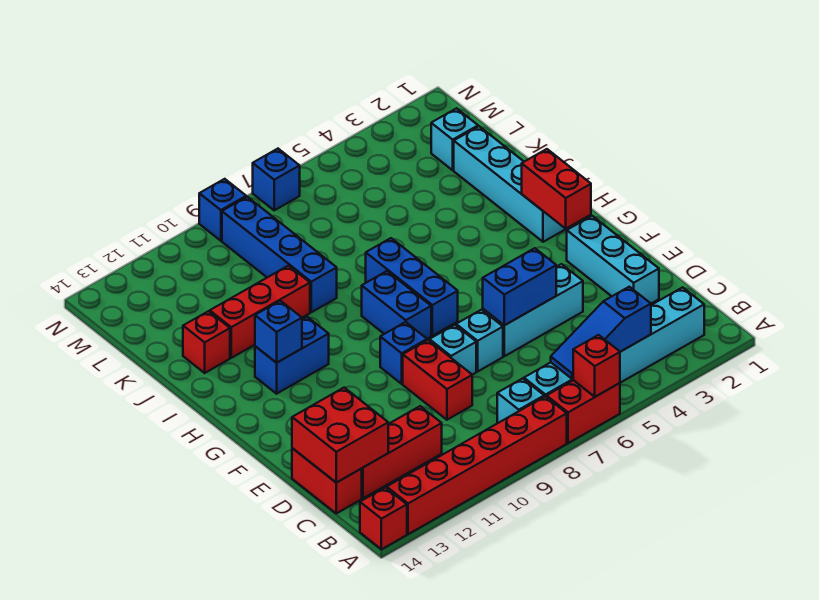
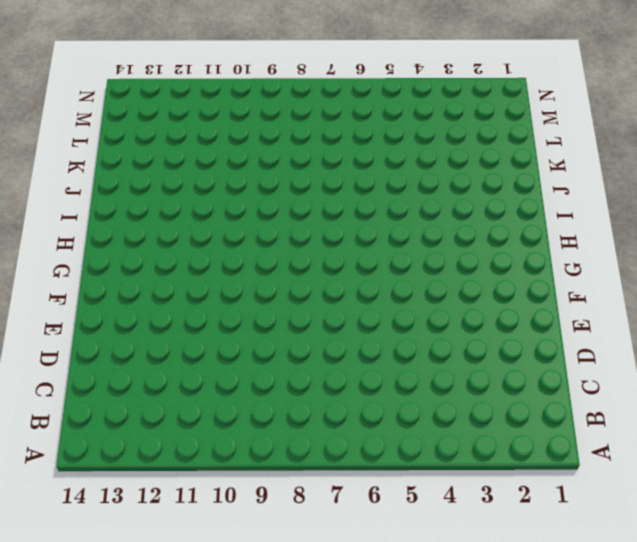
none -> red brick A6:A7 level 1
none -> red brick A8:A13 level 1
none -> red brick A14 level 1

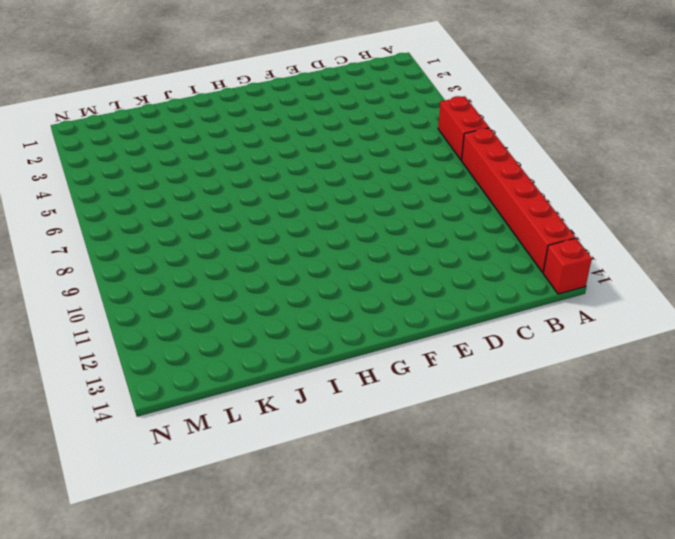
none -> cyan brick B2:B7 level 1
none -> cyan brick B8 level 1
none -> red brick C11:C13 level 1

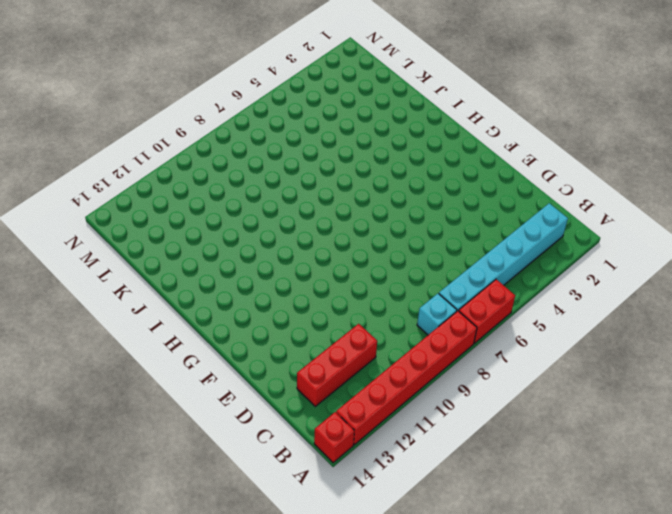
none -> red brick C14:D14 level 1
none -> cyan brick D2:F2 level 1
none -> red brick D9:E9 level 1

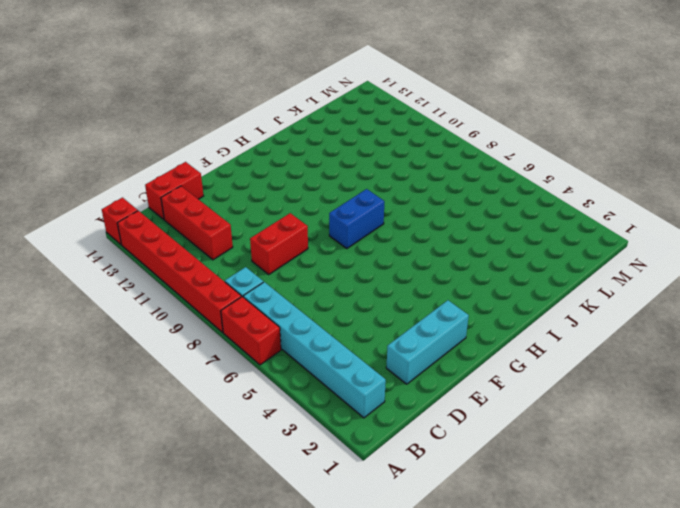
none -> cyan brick E4:E6 level 1
none -> cyan brick E7 level 1
none -> cyan brick E8 level 1

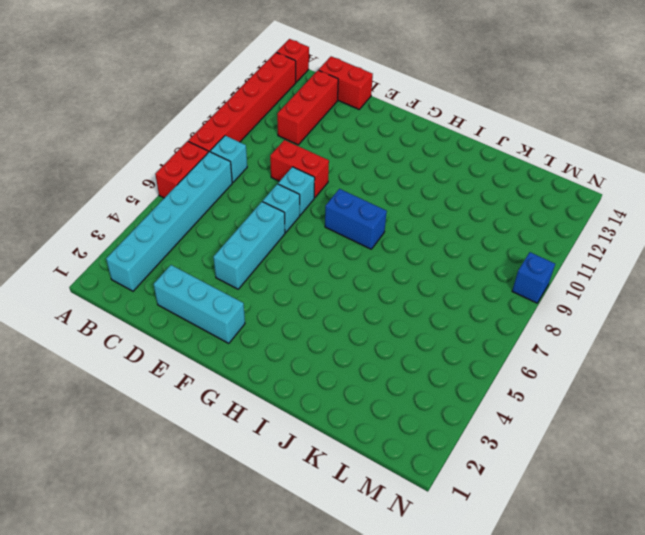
none -> blue brick F9 level 1
none -> blue brick G7:I7 level 1
none -> cyan brick H2:K2 level 1

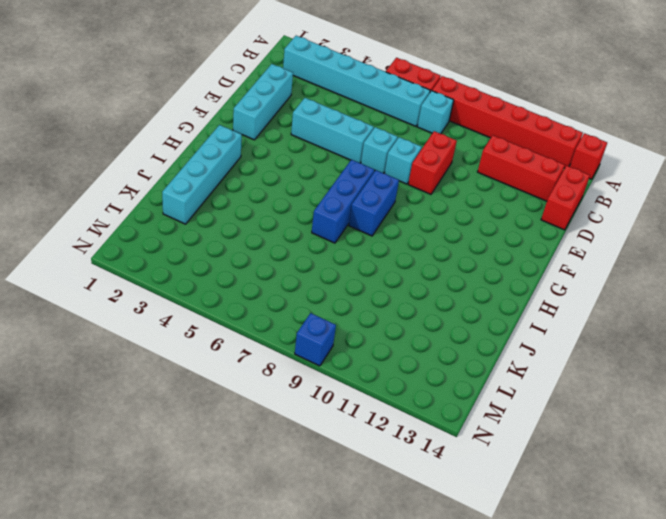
none -> blue brick F9 level 1
none -> blue brick H11:H12 level 1
none -> blue brick J9:M9 level 1

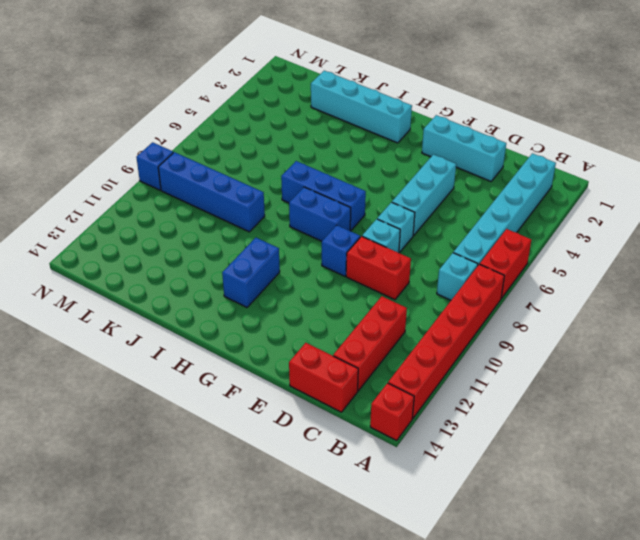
none -> red brick J10:J12 level 1
none -> red brick J13 level 1
none -> cyan brick L2 level 1

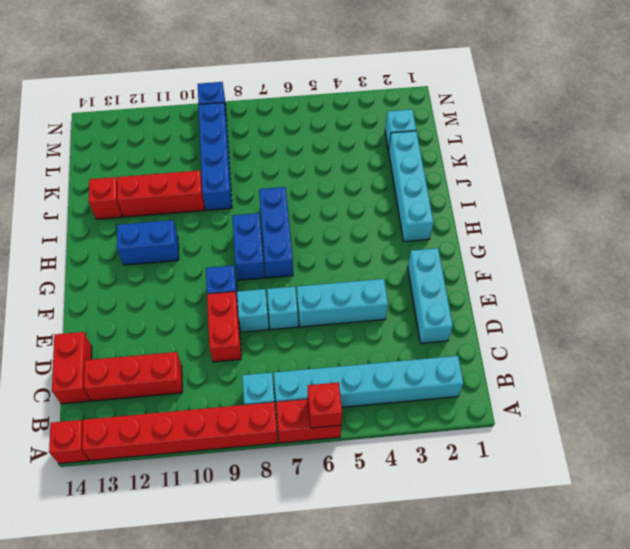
none -> blue brick N7 level 1
none -> blue slope B4:B6 level 2 top 4
none -> red brick C13:D14 level 2

